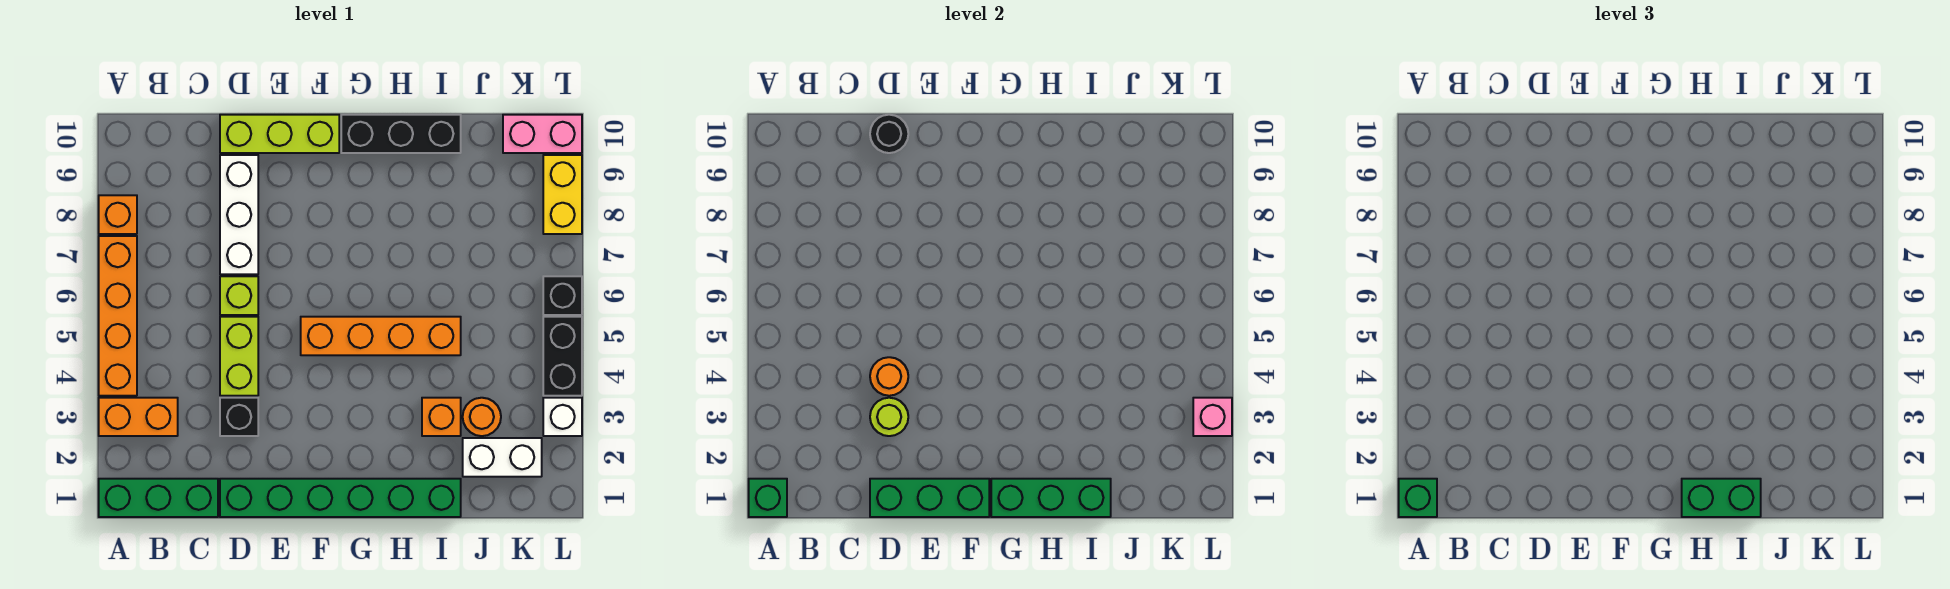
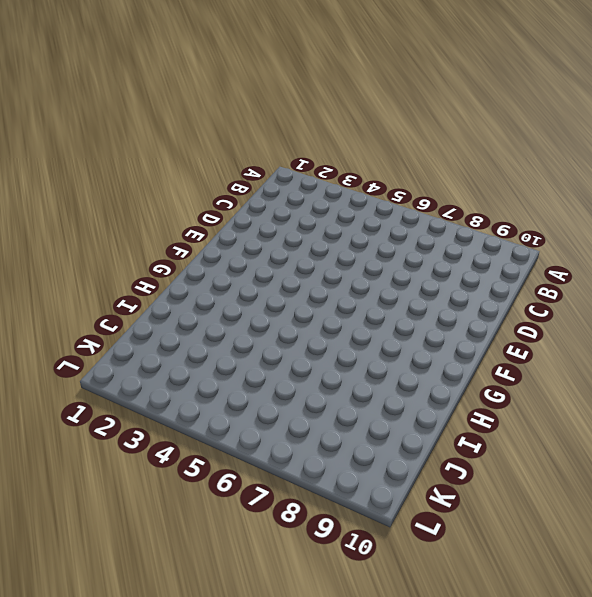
none -> green brick A1:C1 level 1
none -> orange brick A3:B3 level 1
none -> orange brick A4:A7 level 1

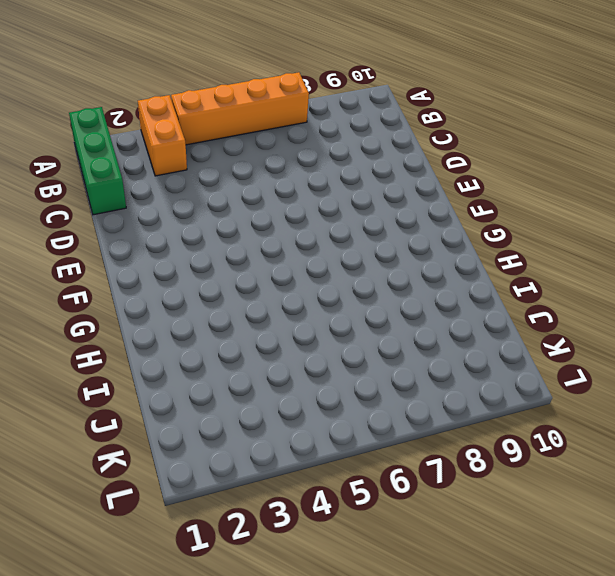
none -> orange brick A8 level 1
none -> green brick D1:I1 level 1
none -> black brick D3 level 1

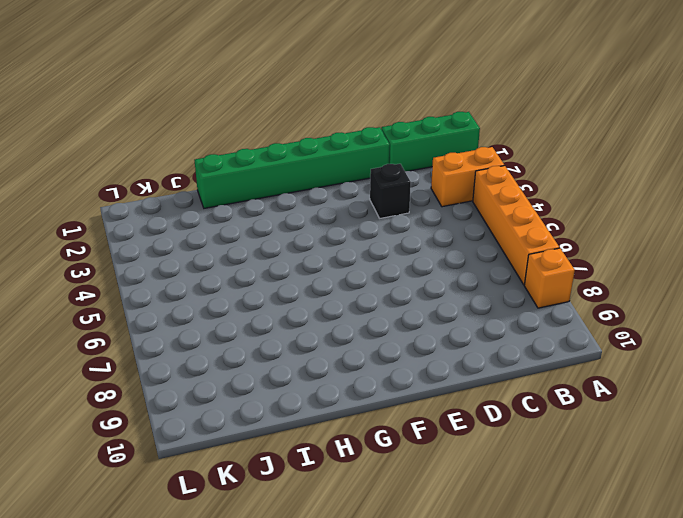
none -> lime brick D4:D5 level 1
none -> lime brick D6 level 1
none -> white brick D7:D9 level 1

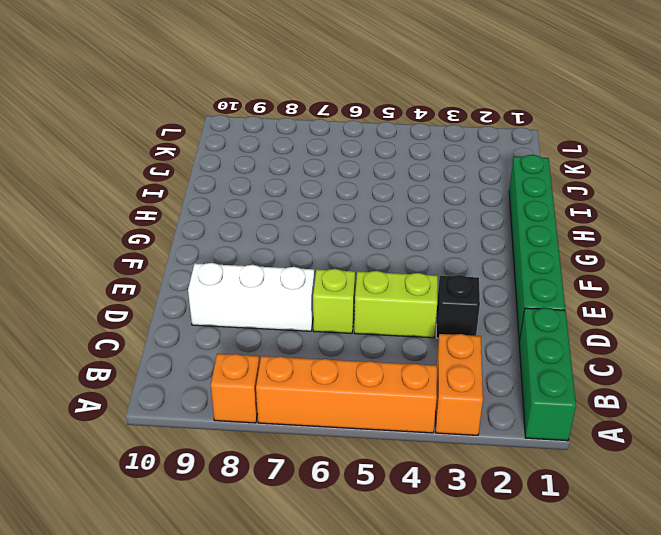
none -> lime brick D10:F10 level 1
none -> orange brick F5:I5 level 1
none -> black brick G10:I10 level 1

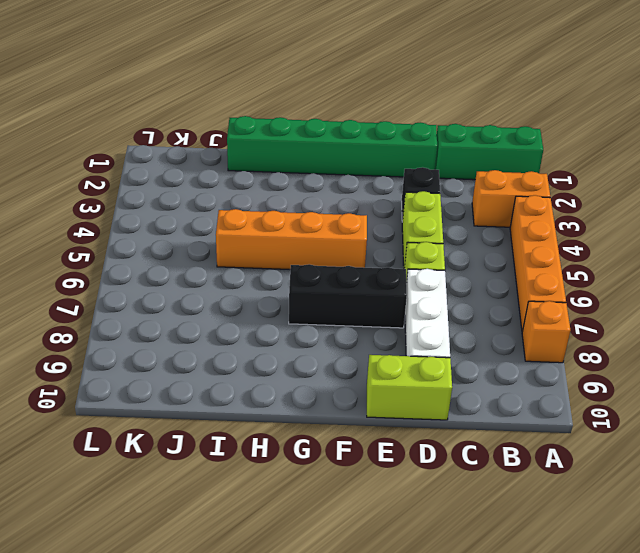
lime brick D10:E10 level 1 -> lime brick D10:F10 level 1
black brick E7:G7 level 1 -> black brick G10:I10 level 1
none -> orange brick I3 level 1
none -> white brick J2:K2 level 1
none -> orange round brick J3 level 1

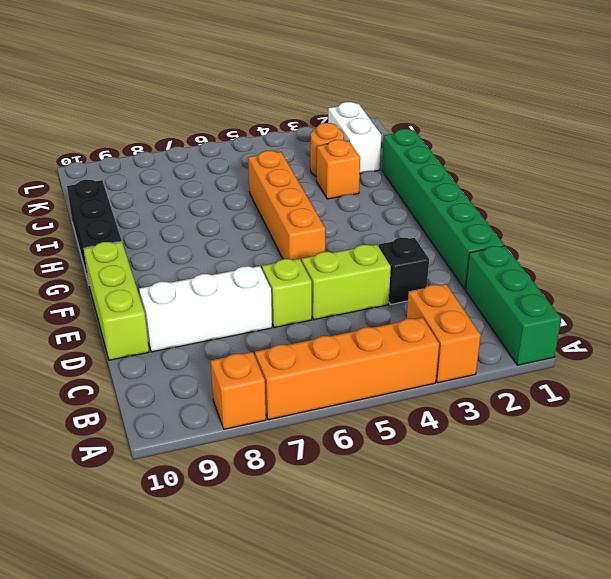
none -> pink brick K10:L10 level 1
none -> white brick L3 level 1
none -> black brick L4:L5 level 1

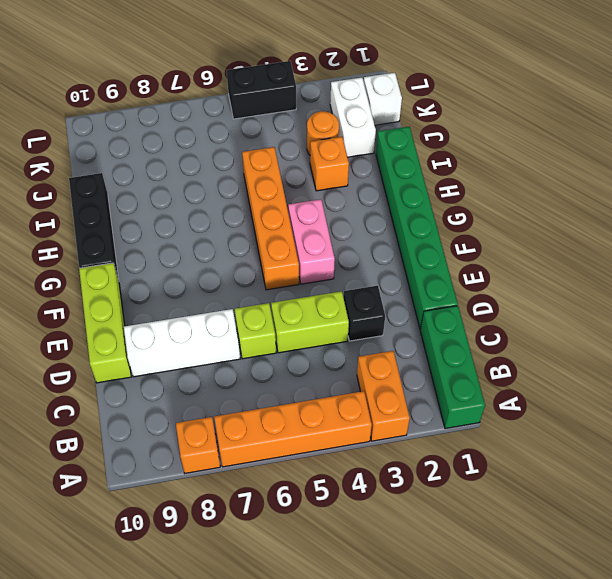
pink brick F4:G4 level 1 -> pink brick K10:L10 level 1
white brick K1 level 1 -> white brick L3 level 1
none -> black brick L6 level 1
none -> yellow brick L8:L9 level 1
none -> green brick A1 level 2

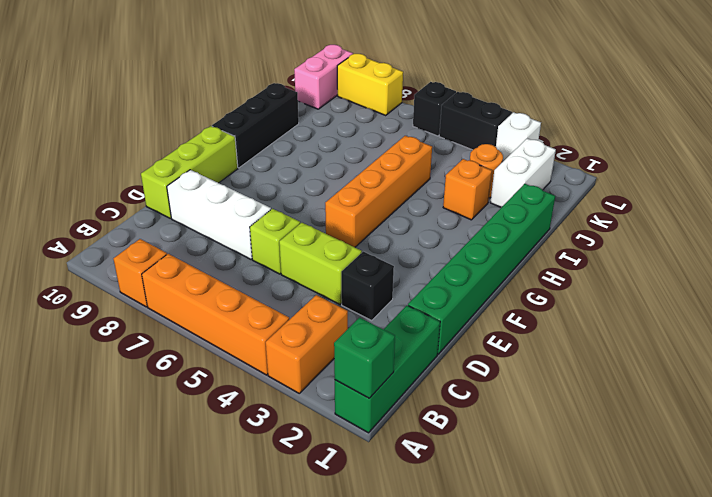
none -> green brick D1:F1 level 2
none -> lime round brick D3 level 2
none -> orange round brick D4 level 2

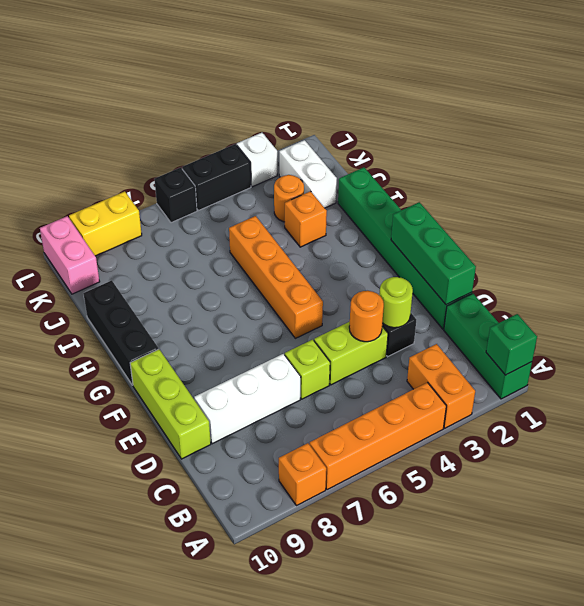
none -> black round brick D10 level 2
none -> green brick G1:I1 level 2
none -> pink brick L3 level 2

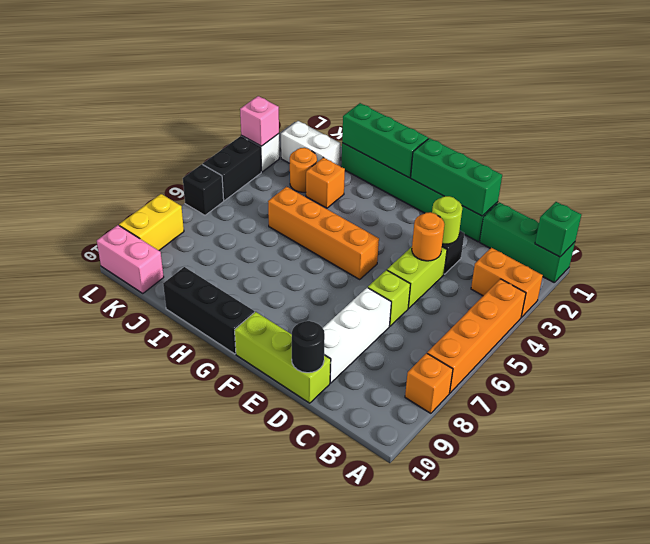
none -> green brick A1 level 3
none -> green brick H1:I1 level 3

